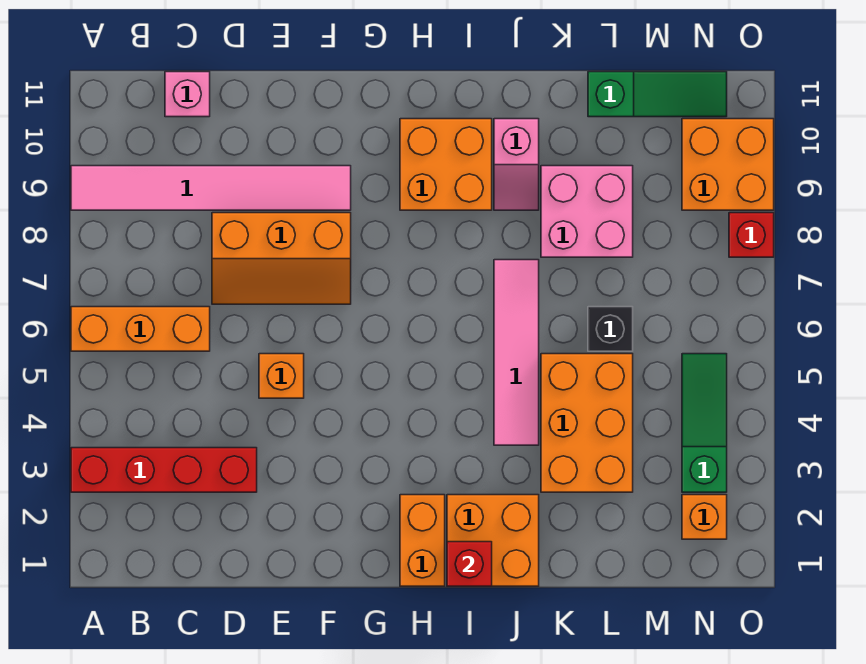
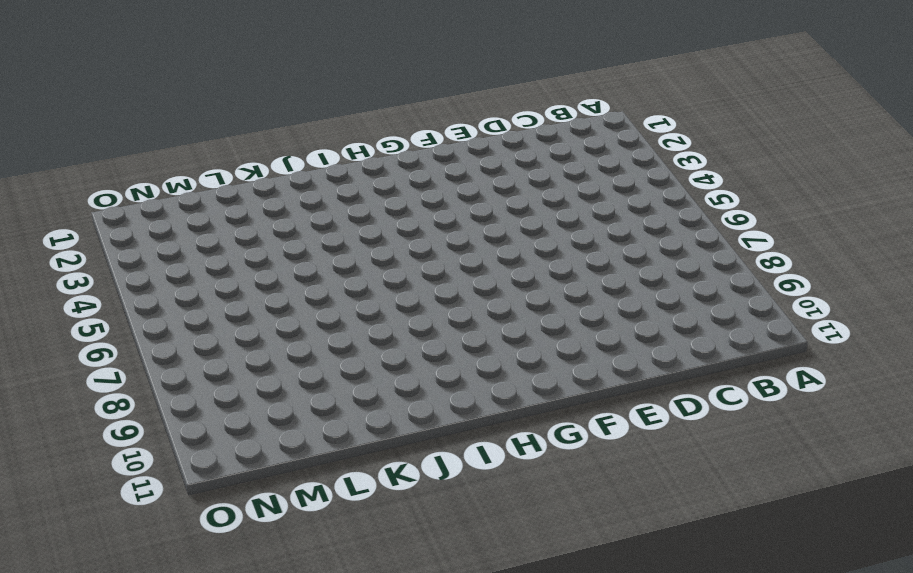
none -> red brick A3:D3 level 1
none -> orange brick A6:C6 level 1
none -> pink tile A9:F9 level 1

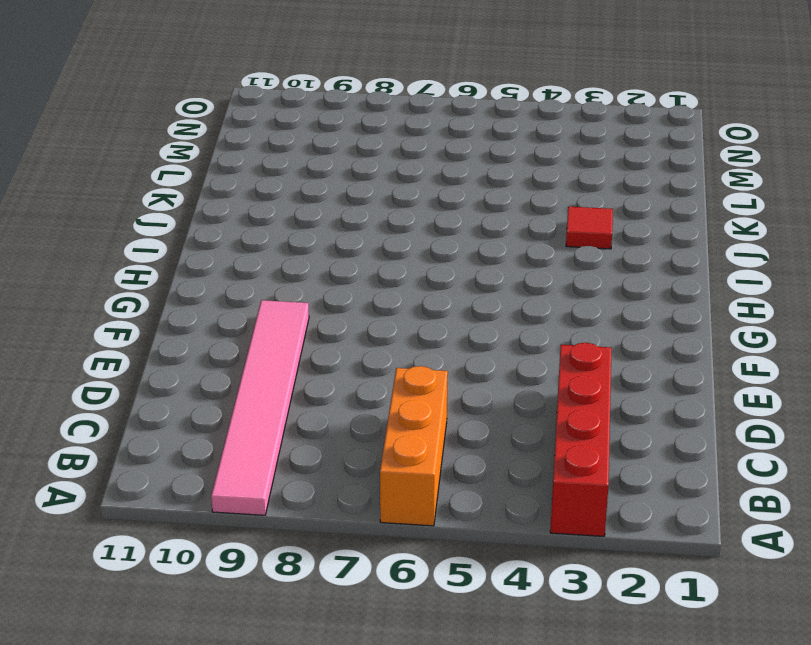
red tile J3 level 1 -> none
none -> pink brick C11 level 1
none -> orange slope D7:F8 level 1 top 8
none -> orange brick E5 level 1

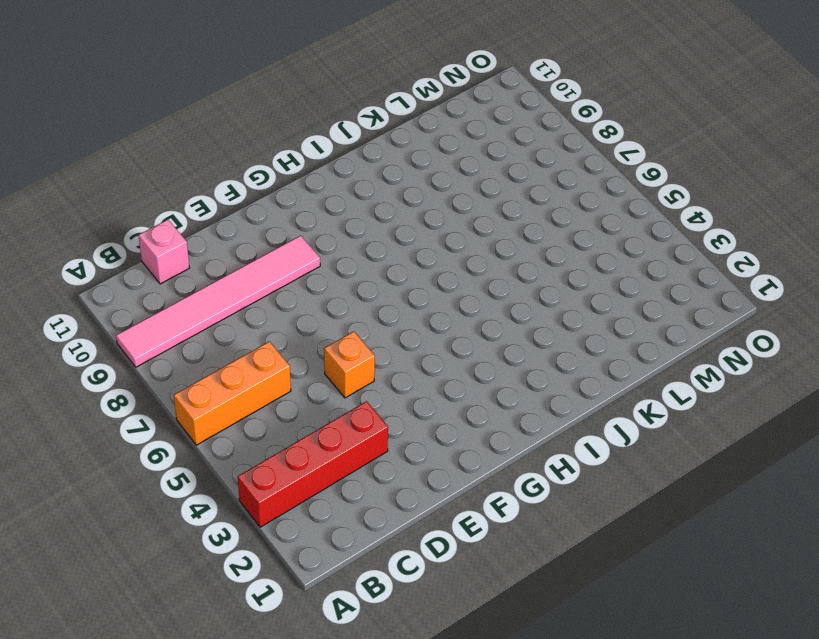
none -> orange slope D7:F8 level 1 top 8
none -> orange brick H1:H2 level 1
none -> orange brick H9:I10 level 1

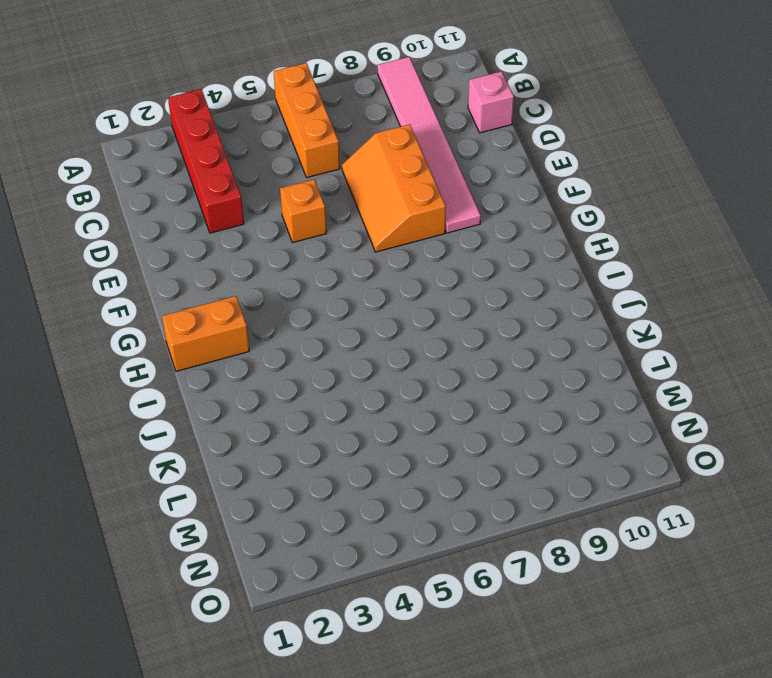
none -> orange brick H9:I10 level 1
none -> orange brick I1:J2 level 1
none -> pink tile J4:J7 level 1

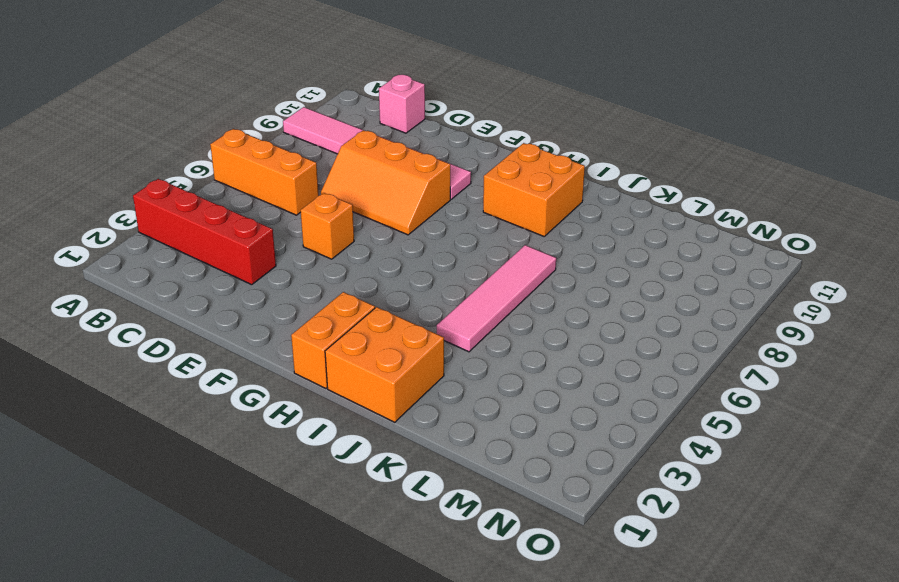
none -> pink slope J9:J10 level 1 top 10
none -> orange brick K3:L5 level 1
none -> pink brick K8:L9 level 1

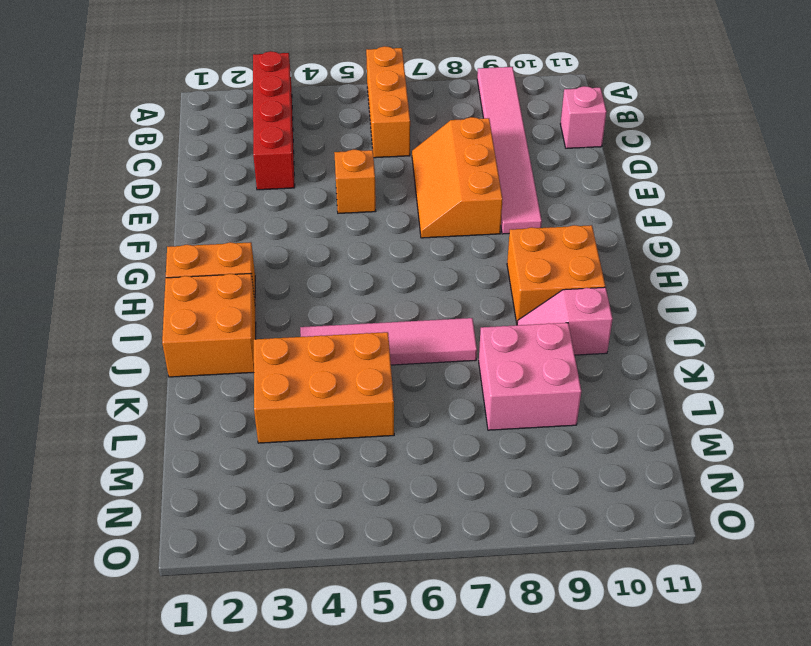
none -> black brick L6 level 1
none -> green slope L11:N11 level 1 top L
none -> orange brick N2 level 1

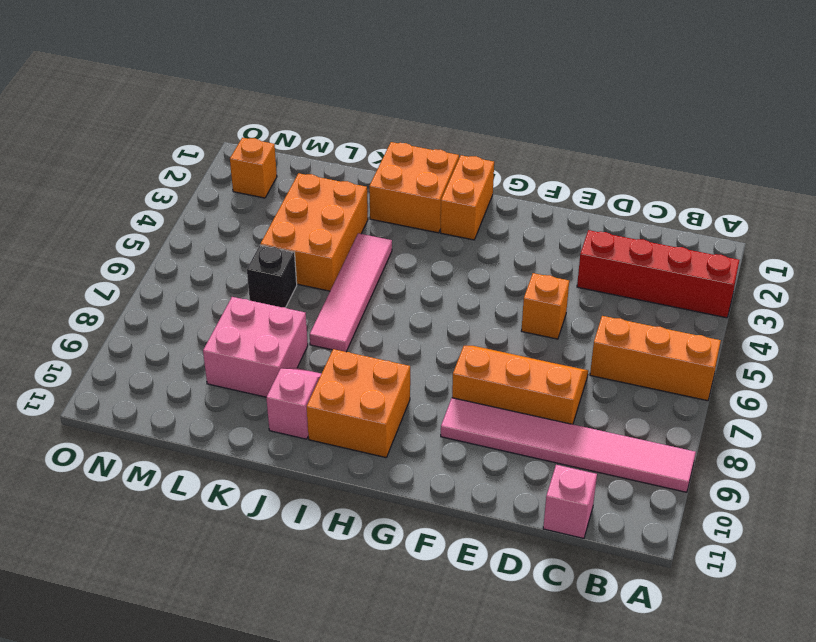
none -> green slope L11:N11 level 1 top L
none -> green slope N3:N5 level 1 top 3
none -> orange brick N9:O10 level 1

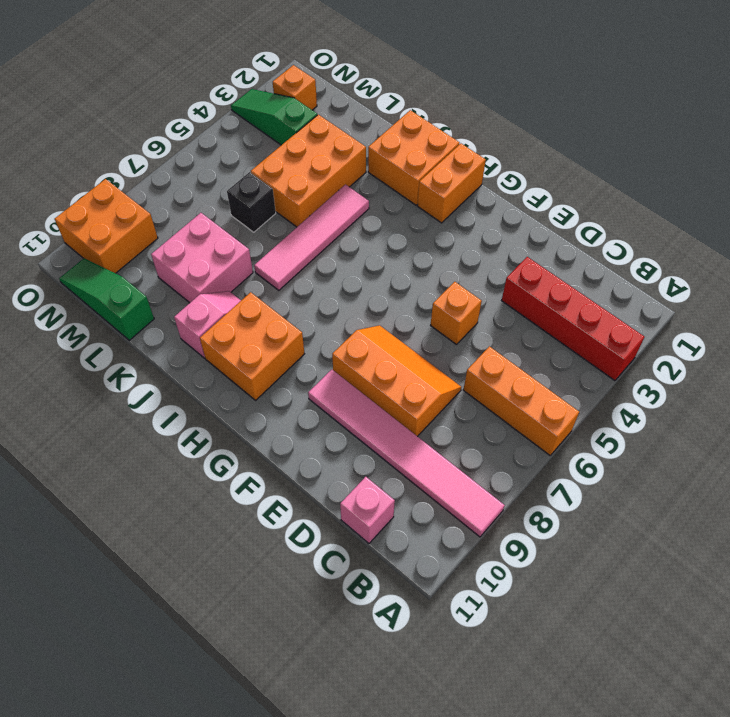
green slope M3:O3 level 1 top M -> green slope N3:N5 level 1 top 3
none -> red brick O8 level 1
none -> red brick I1 level 2

